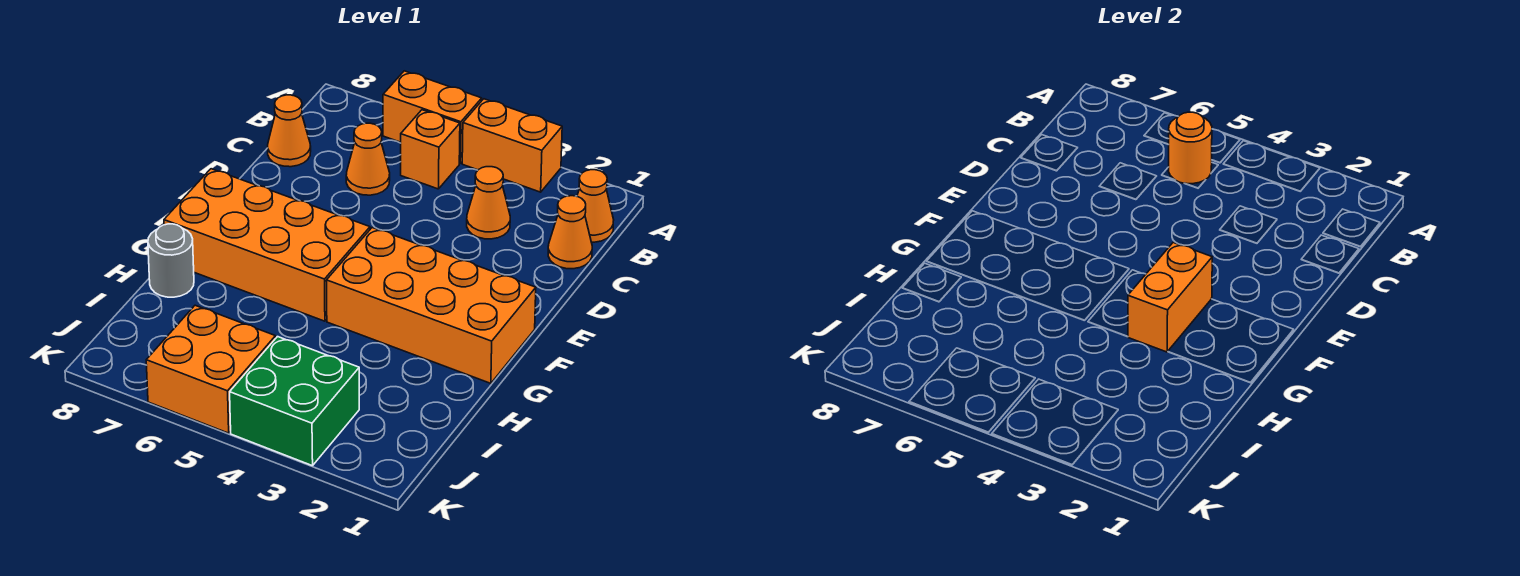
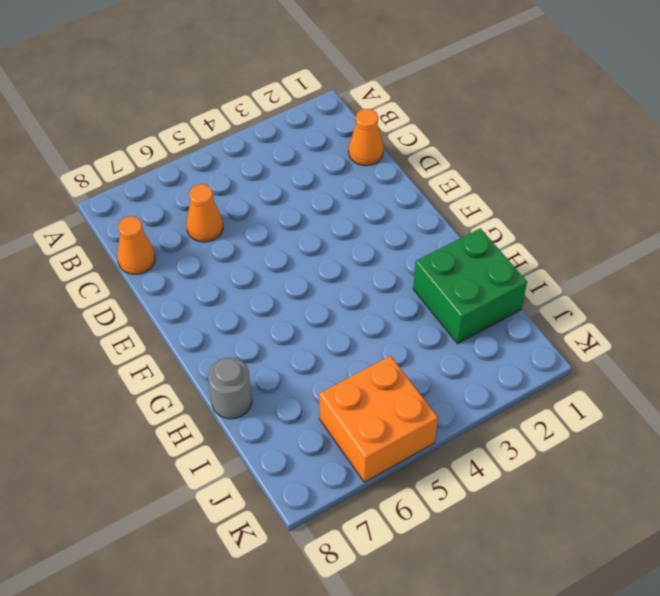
green brick H1:I2 level 1 -> green brick J3:K4 level 1
none -> orange brick A3:A4 level 1
none -> orange brick A5:A6 level 1
none -> orange cone B1 level 1

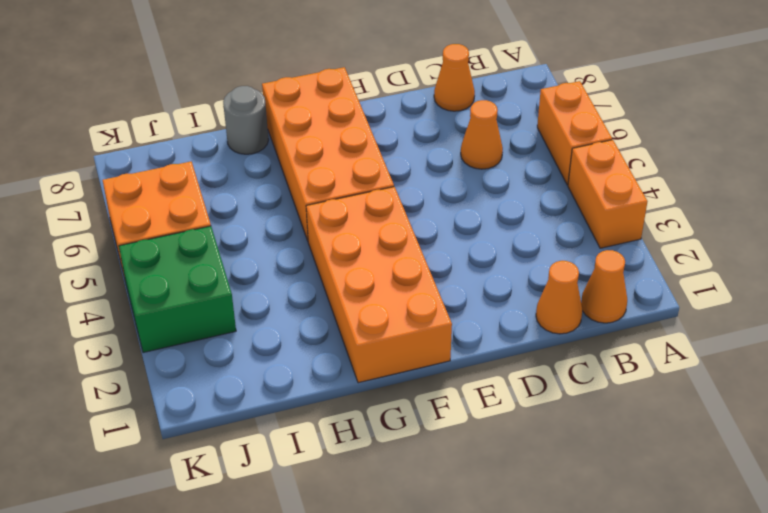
none -> orange brick B5 level 1
none -> orange cone C3 level 1
none -> orange round brick B5 level 2

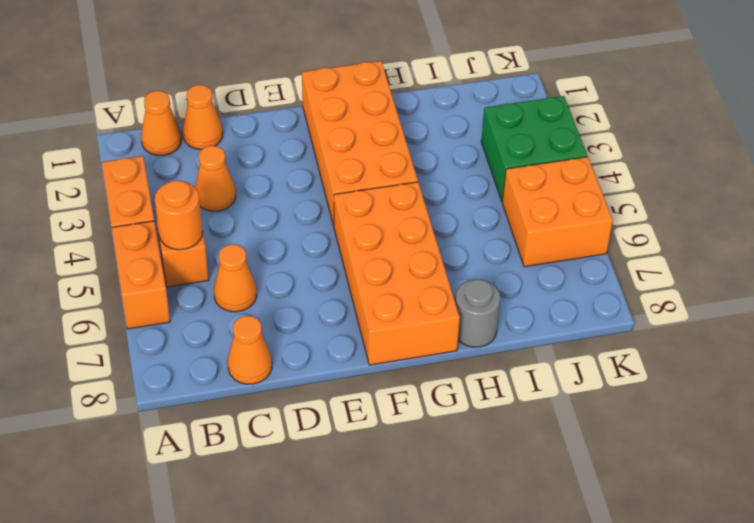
none -> orange brick F3:G3 level 2

